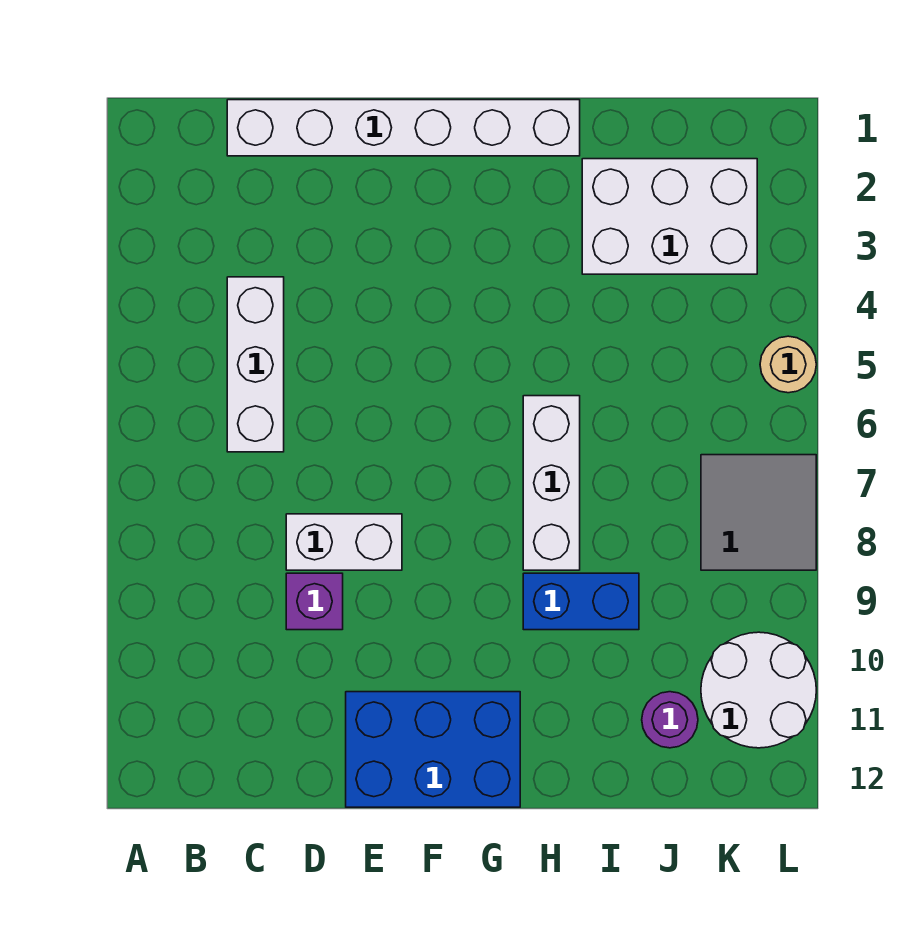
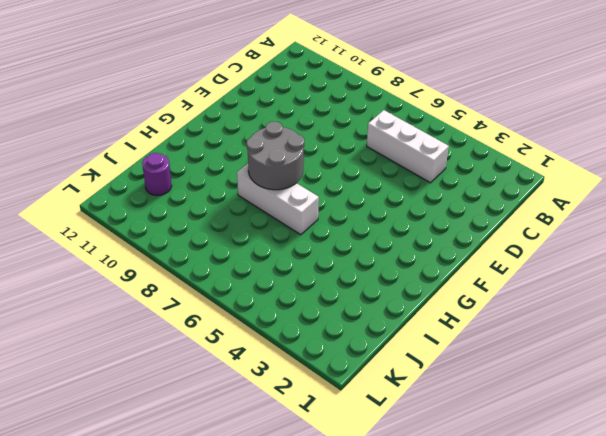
grey round brick G7:H8 level 2 -> none
none -> white brick C1:H1 level 1
none -> white brick D8:E8 level 1
none -> purple brick D9 level 1

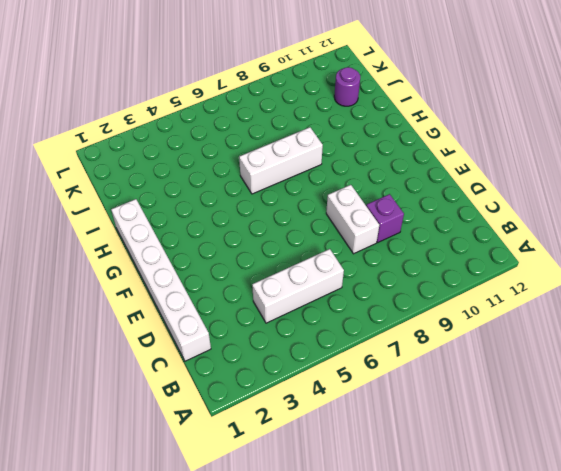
none -> blue brick E11:G12 level 1
none -> blue brick H9:I9 level 1
none -> white brick I2:K3 level 1

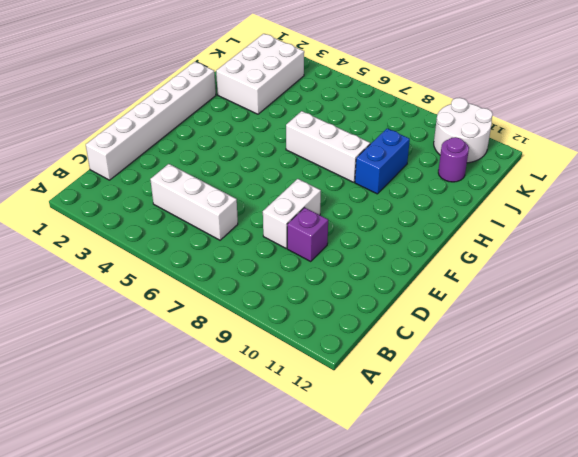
none -> blue brick E11:G12 level 1
none -> grey tile K7:L8 level 1
none -> tan round brick L5 level 1

